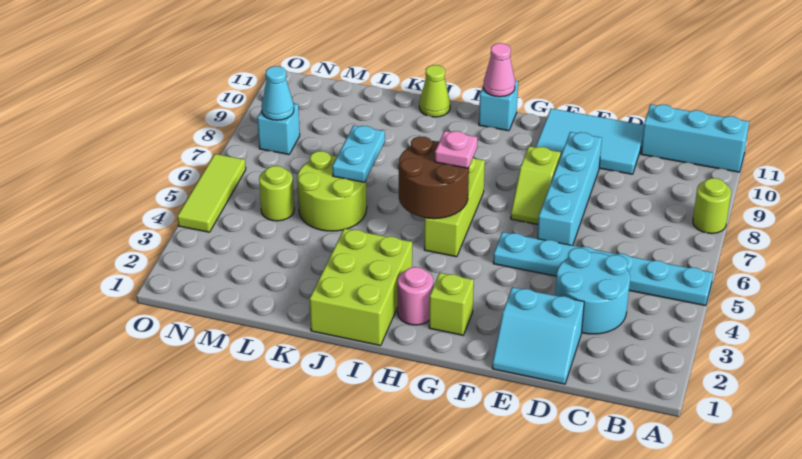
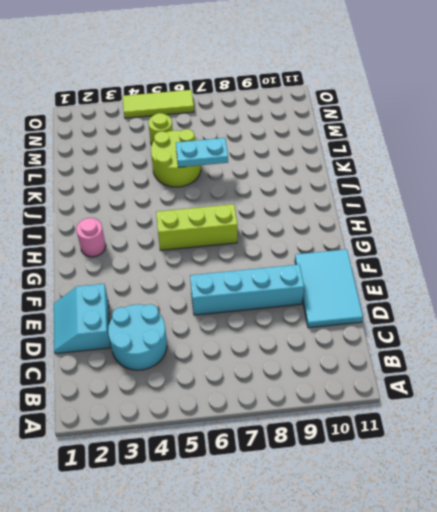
none -> cyan plate A5:F5 level 1
none -> lime round brick A8 level 1
none -> cyan brick A11:C11 level 1

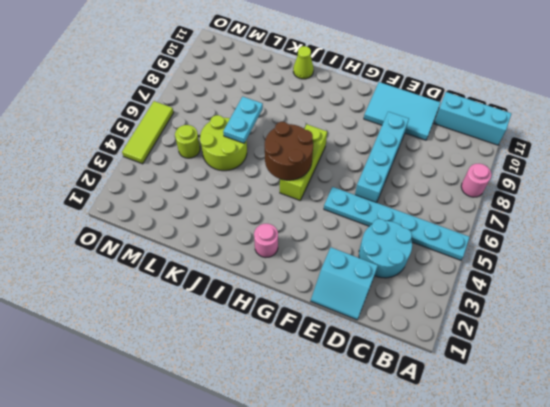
pink round brick A8 level 1 -> lime round brick A8 level 1
none -> lime slope F7:F8 level 1 top 8
none -> lime brick G2 level 1
none -> cyan brick H11 level 1

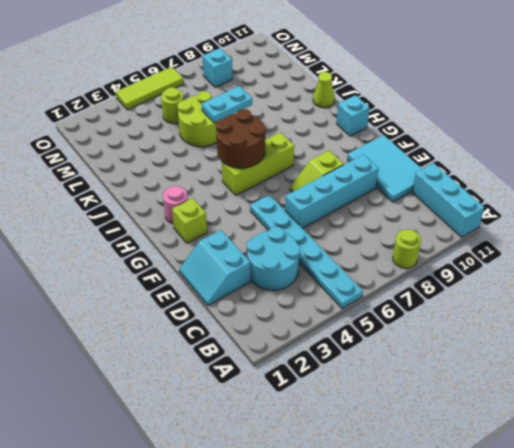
none -> lime brick I1:J3 level 1
none -> pink cone H11 level 2
none -> cyan cone N8 level 2

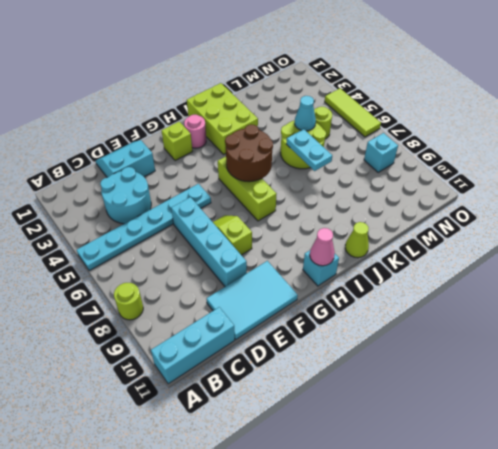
cyan cone L5 level 2 -> cyan cone N8 level 2
none -> pink plate H6 level 3

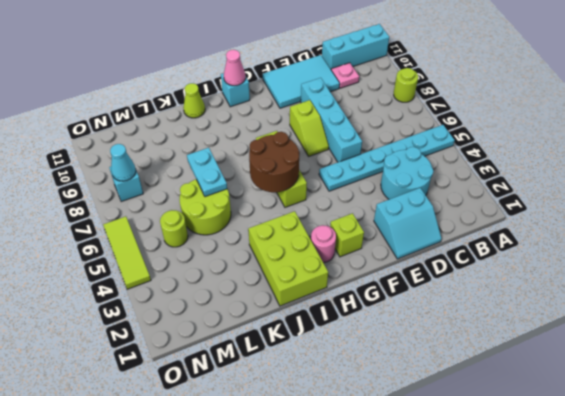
pink plate C10 level 1 -> pink plate H6 level 3

